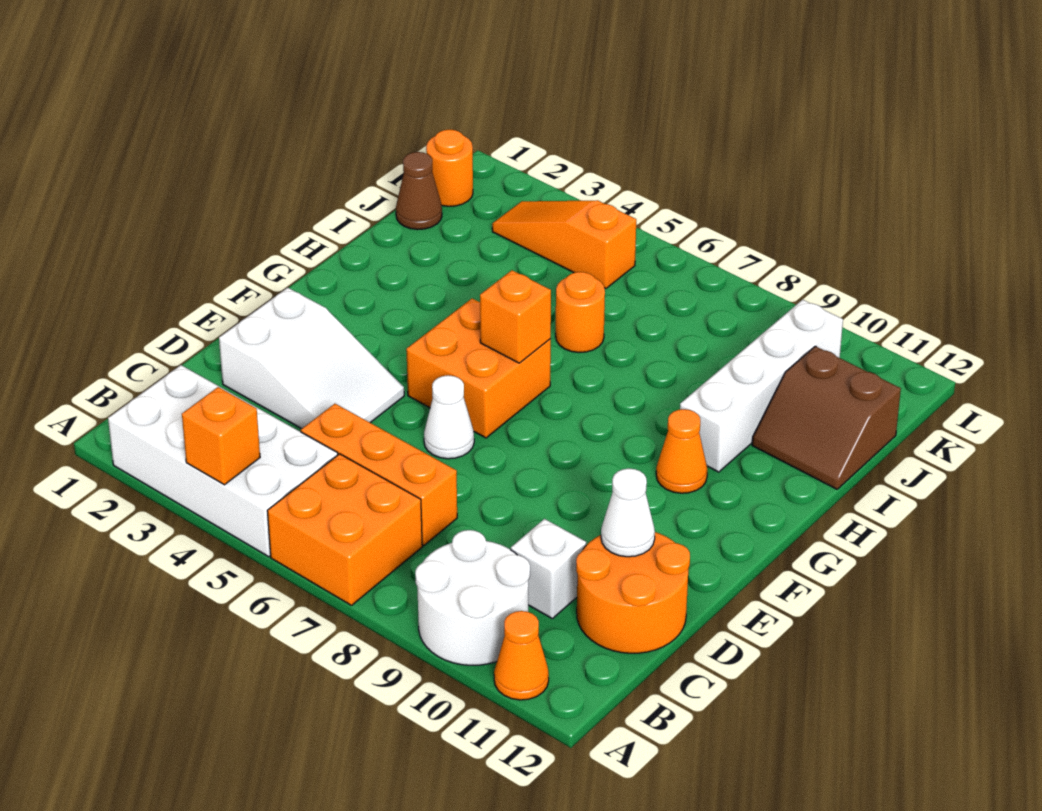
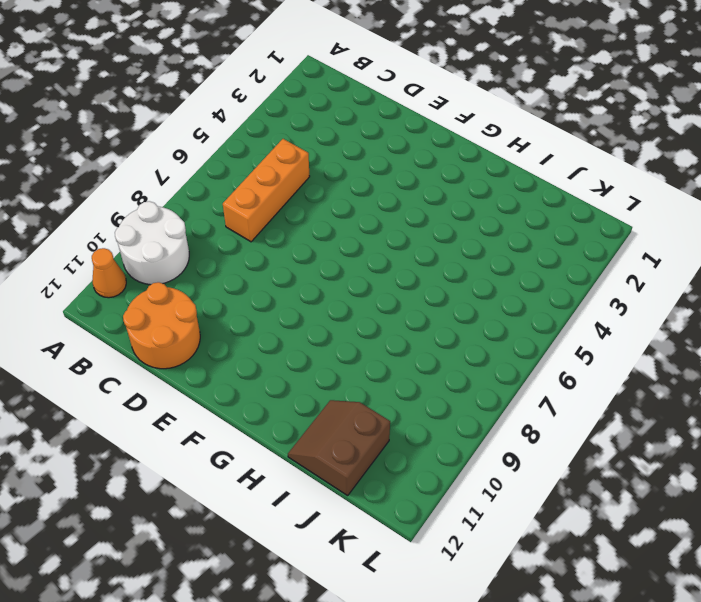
none -> white brick A2:B5 level 1
none -> orange brick A6:B7 level 1
none -> white brick C10 level 1

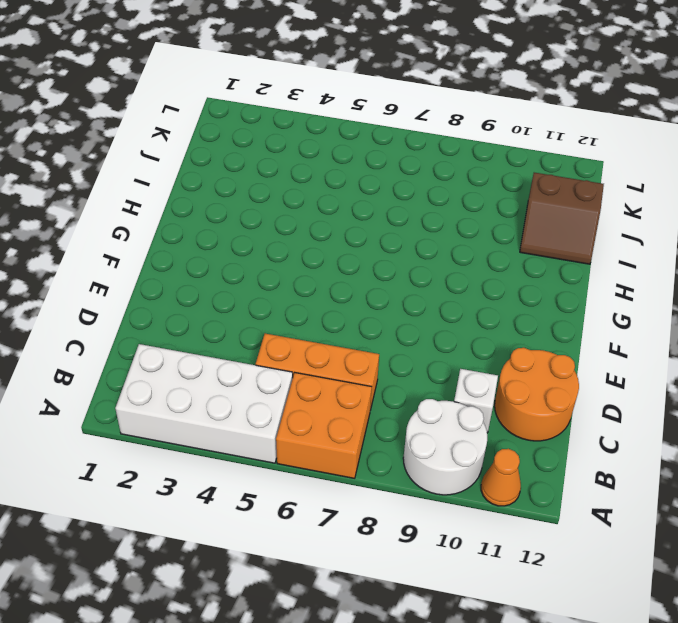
none -> white slope D2:E4 level 1 top 2
none -> white cone E6 level 1
none -> orange brick F5:G6 level 1

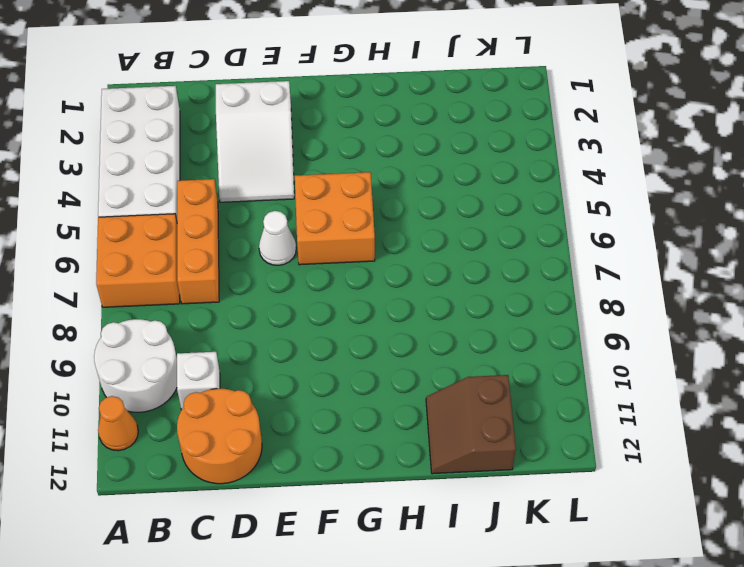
none -> orange cone G10 level 1
none -> white brick H10:K10 level 1
none -> orange round brick I6 level 1

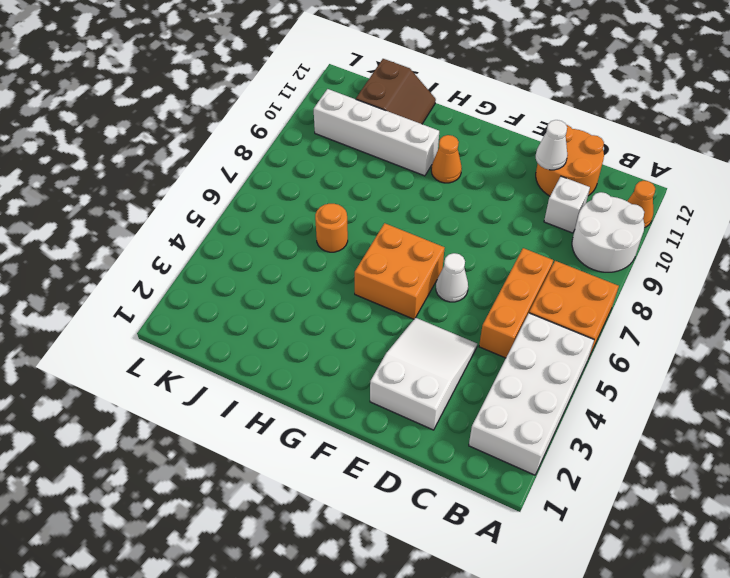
none -> brown cone J1 level 1
none -> orange round brick K1 level 1
none -> orange slope K3:K5 level 1 top 5

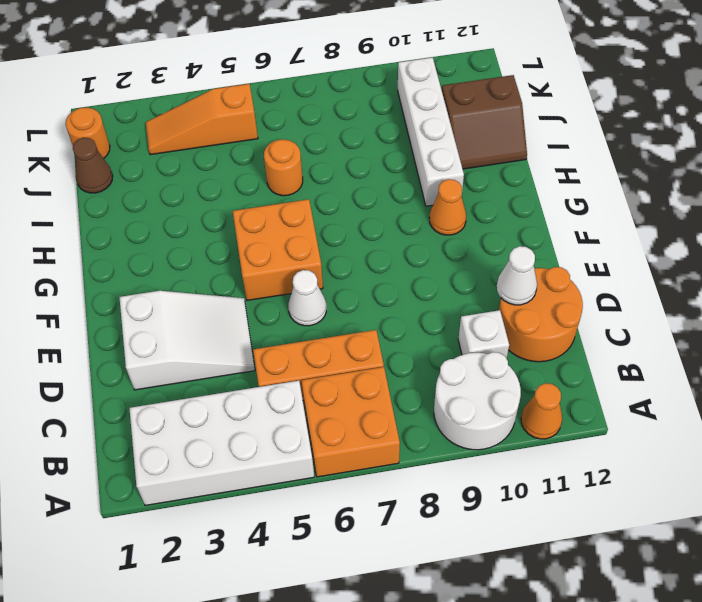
none -> orange brick A4 level 2
none -> orange brick G6 level 2

